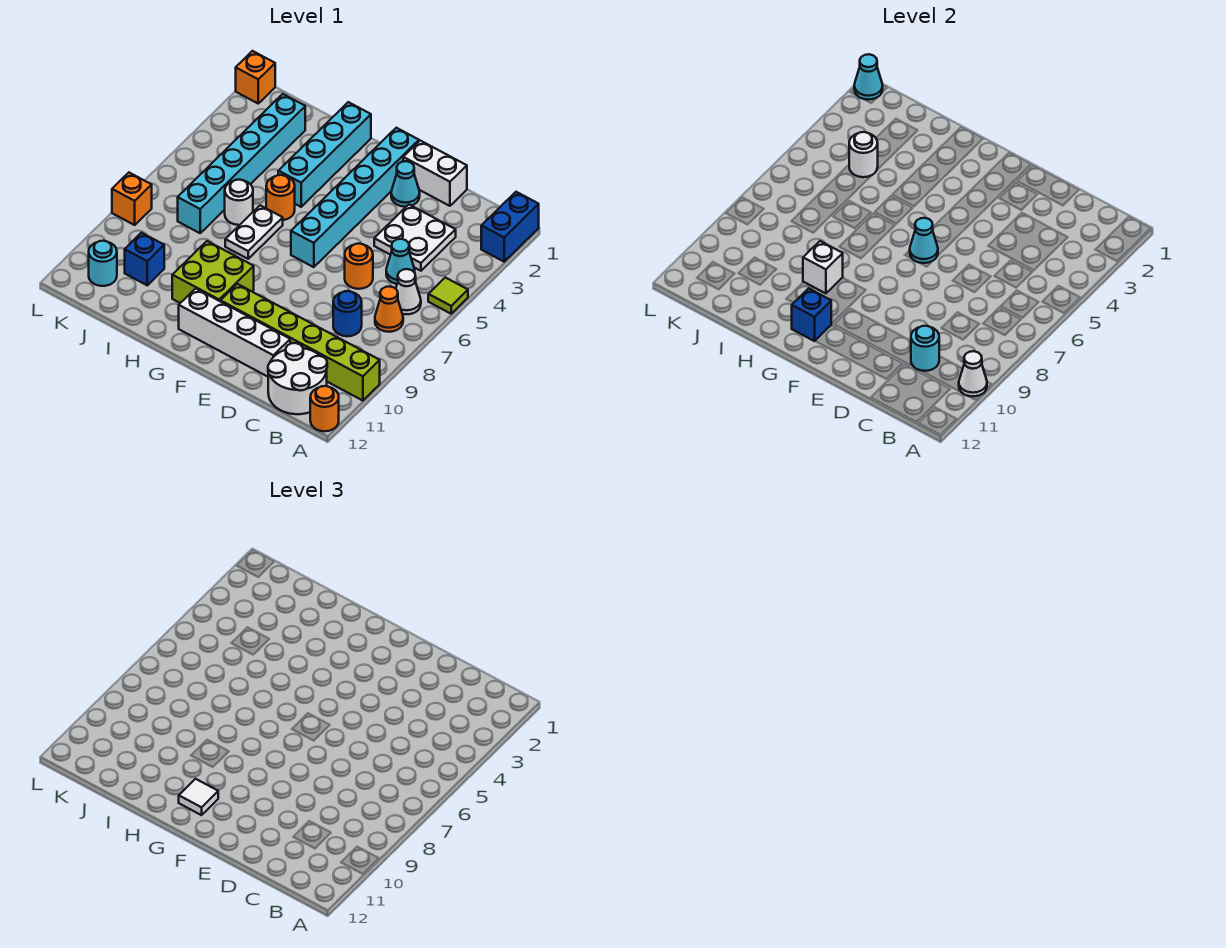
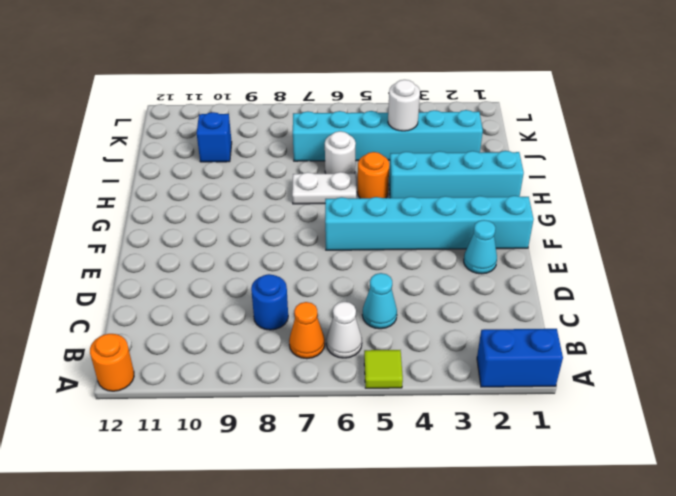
none -> lime brick A10:F10 level 1
none -> white round brick B11:C12 level 1
none -> white plate C3:D4 level 1
none -> white brick D1:E1 level 1

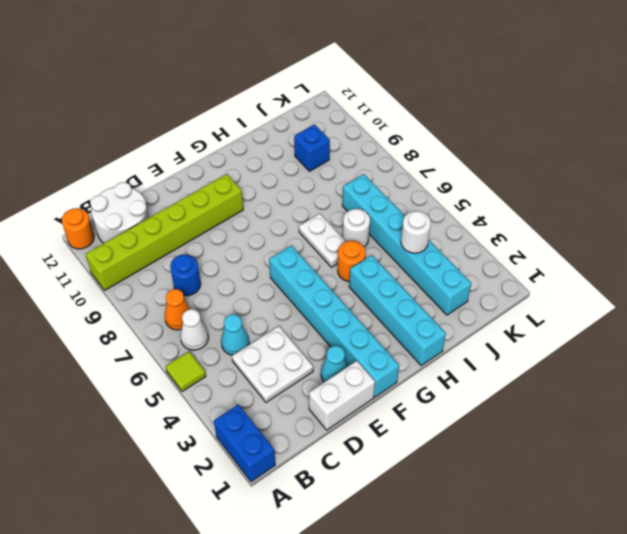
none -> orange round brick D6 level 1
none -> white brick D11:G11 level 1
none -> lime brick G9:H10 level 1
none -> cyan round brick K11 level 1

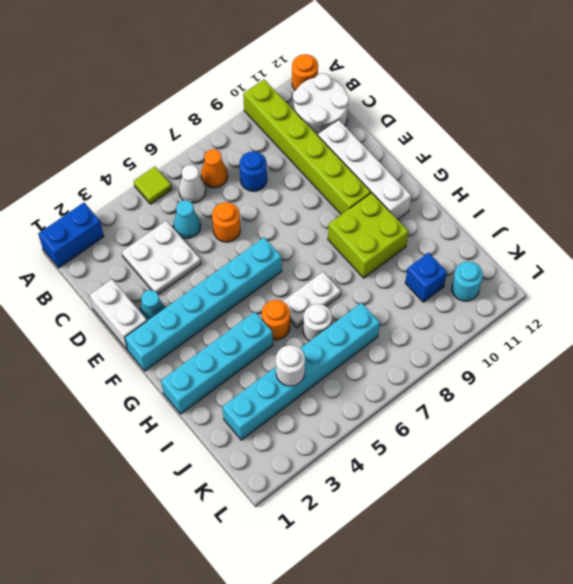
none -> orange brick L1 level 1
none -> orange brick L8 level 1
none -> white cone A10 level 2
none -> cyan round brick C10 level 2

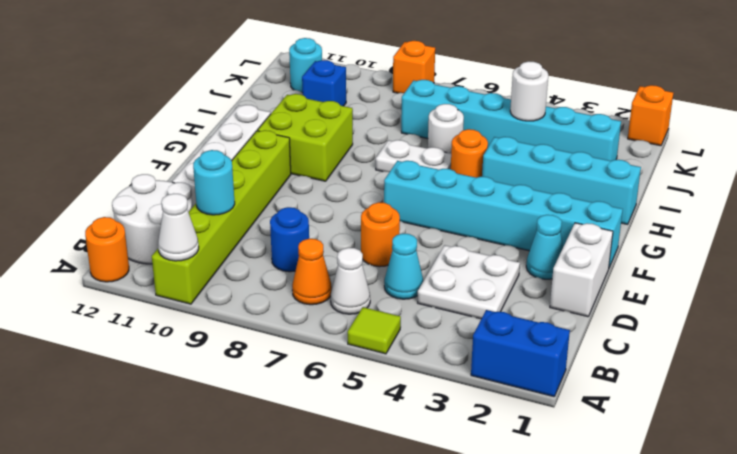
none -> cyan cone F6 level 2
none -> blue brick G11 level 2
none -> white brick H9 level 2
none -> cyan cone L1 level 2

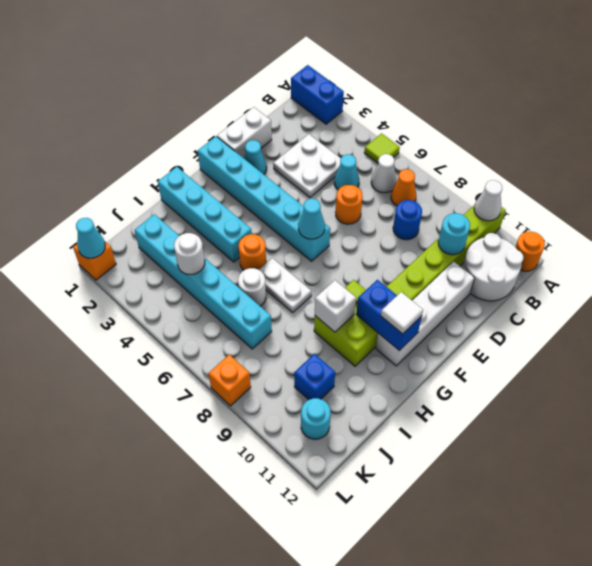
blue brick G10:G11 level 2 -> blue brick G11 level 2

